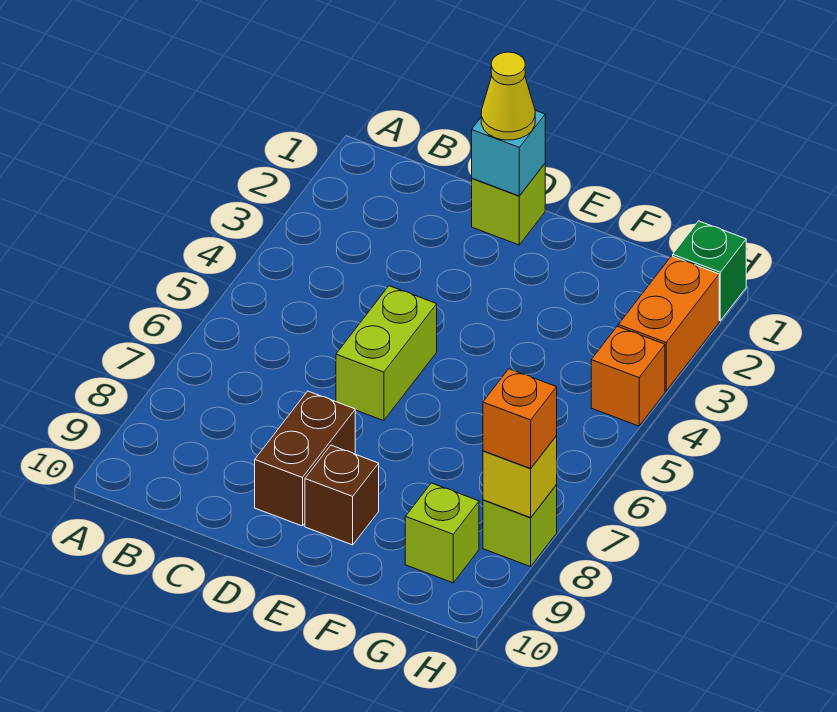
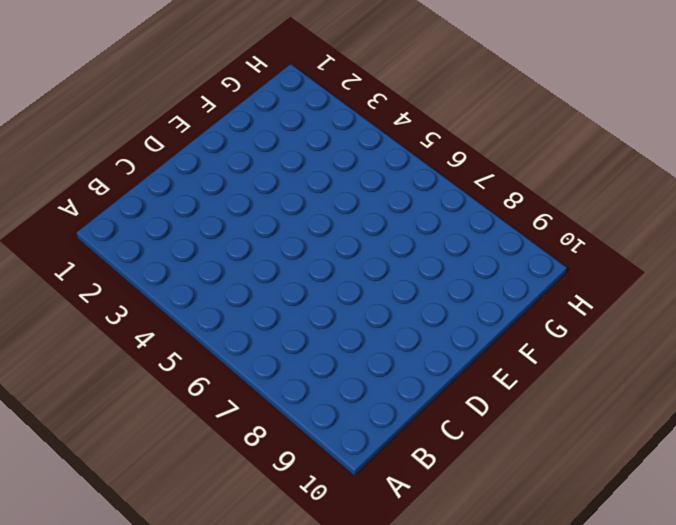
none -> lime brick D1 level 1
none -> lime brick D5:D6 level 1
none -> brown brick D8:D9 level 1

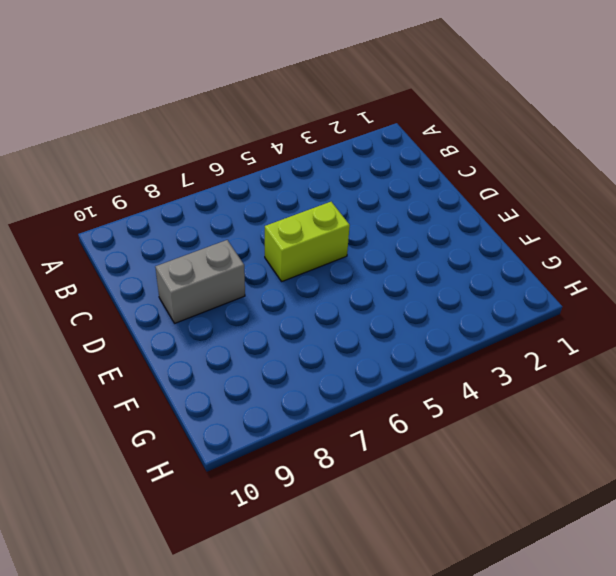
grey brick D8:D9 level 1 -> brown brick D8:D9 level 1
none -> lime brick D1 level 1
none -> brown brick E9 level 1
none -> lime brick G9 level 1

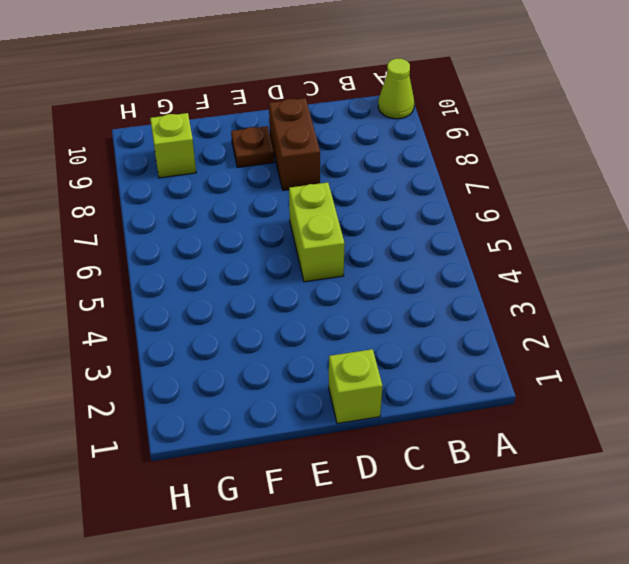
lime cone A10 level 1 -> none
brown plate E9 level 1 -> brown brick E9 level 1
none -> green brick H1 level 1
none -> orange brick H2:H3 level 1
none -> orange brick H4 level 1

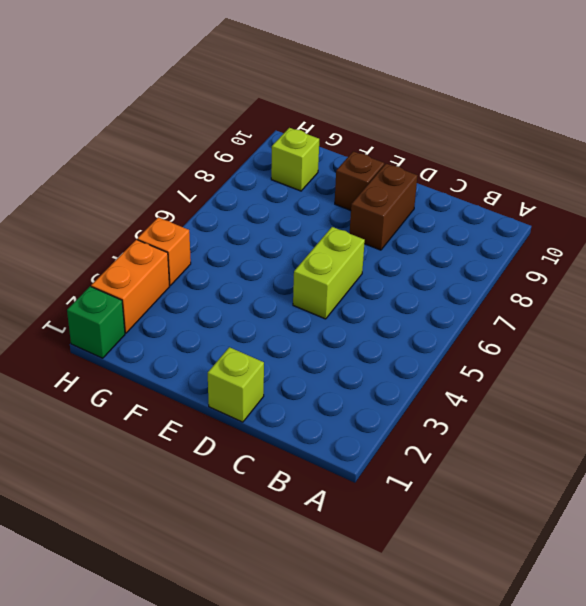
none -> lime brick H8 level 1
none -> cyan brick D1 level 2
none -> yellow brick H8 level 2

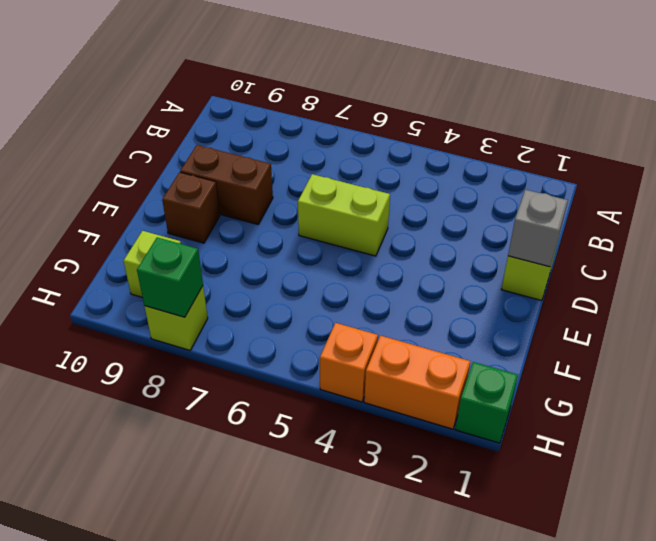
grey brick D1 level 2 -> cyan brick D1 level 2
green brick H8 level 2 -> yellow brick H8 level 2
none -> yellow cone D1 level 3
none -> orange brick H8 level 3

